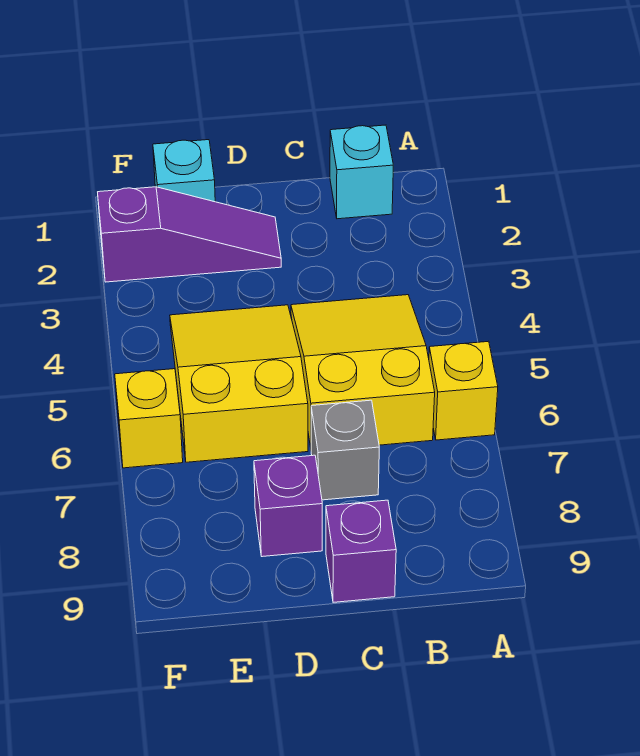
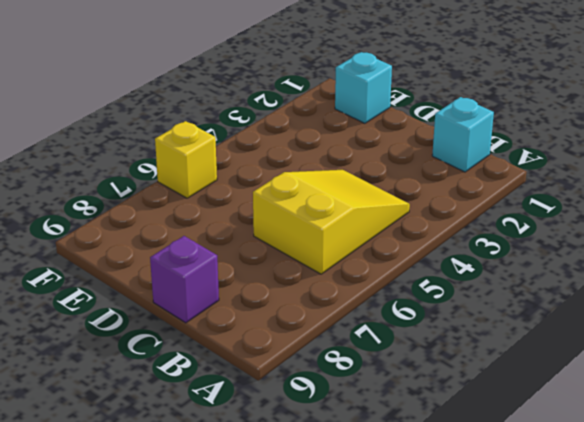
none -> yellow brick A6 level 1
none -> grey brick C7 level 1

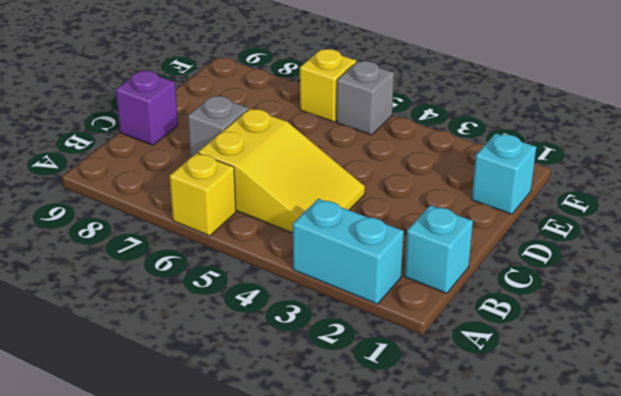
cyan brick A2:A3 level 1 -> none
grey brick F5 level 1 -> none
none -> purple slope D2:F2 level 1 top F
none -> yellow slope D4:E6 level 1 top 6

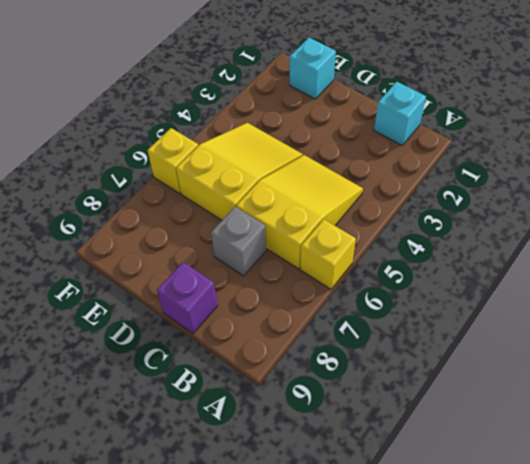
none -> purple slope D2:F2 level 1 top F
none -> purple brick D8 level 1

